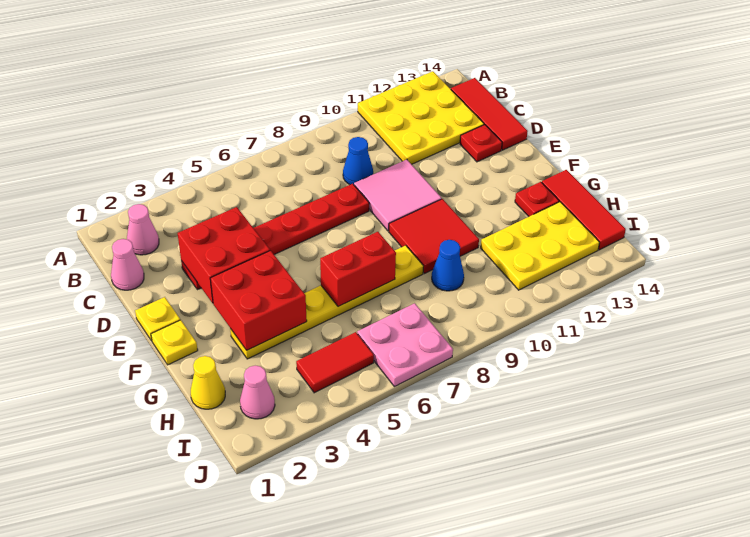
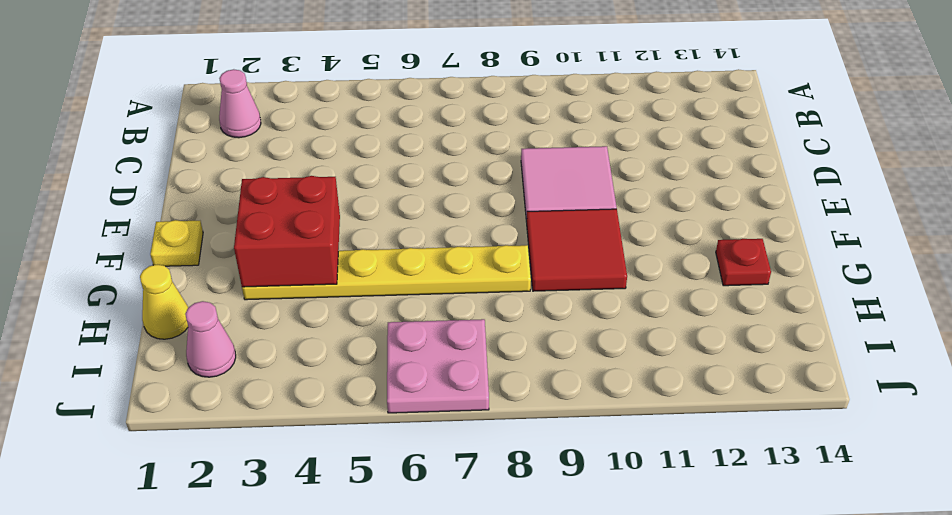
none -> yellow plate A11:C13 level 1
none -> red tile B14:D14 level 1
none -> pink cone C1 level 1

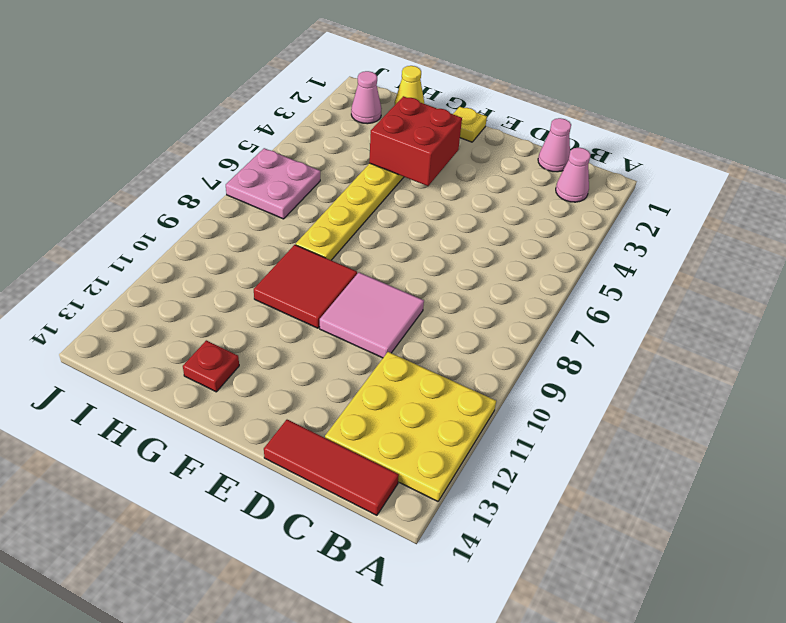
none -> blue cone C9 level 1
none -> red plate D3:D8 level 1
none -> red plate D13 level 1

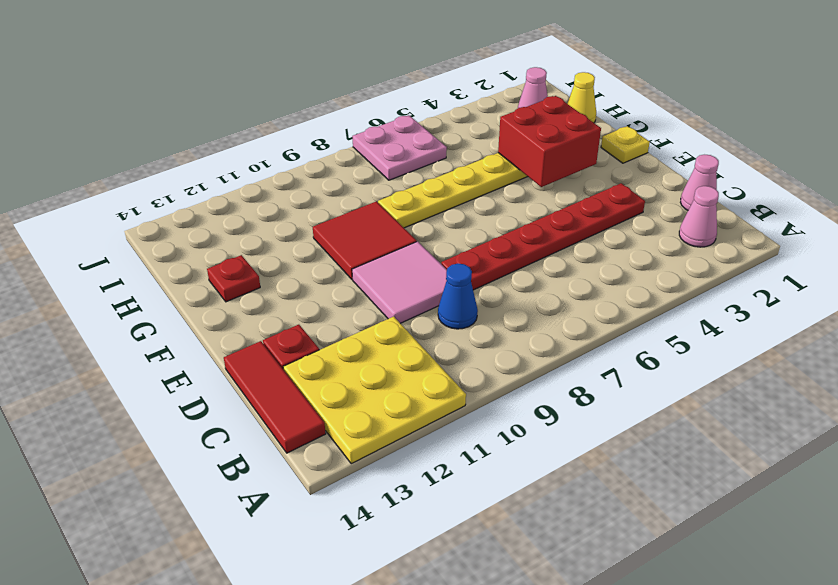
none -> yellow plate E1 level 1
none -> red tile G14:I14 level 1
none -> blue cone H9 level 1

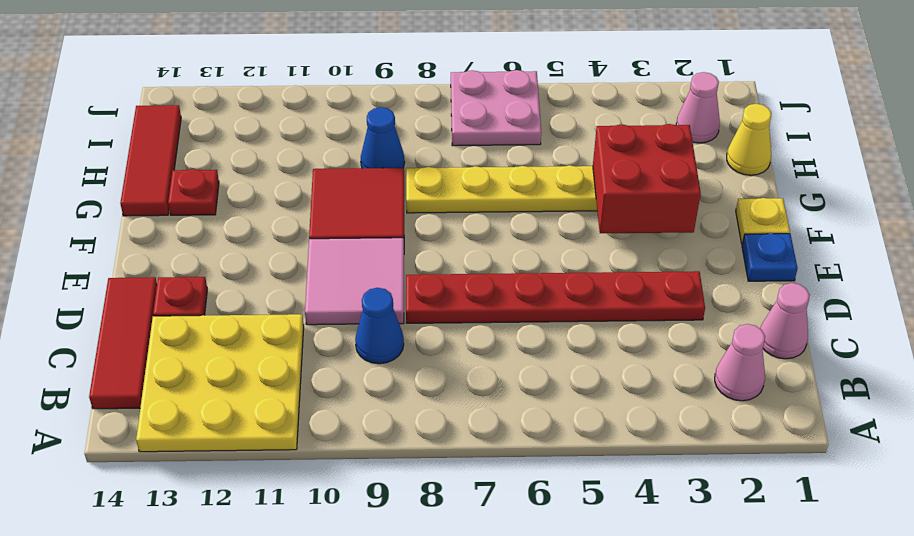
blue plate E1 level 1 -> yellow plate E1 level 1
none -> yellow plate H11:I13 level 1
none -> red tile I4:I5 level 1
none -> red brick D3:E4 level 2

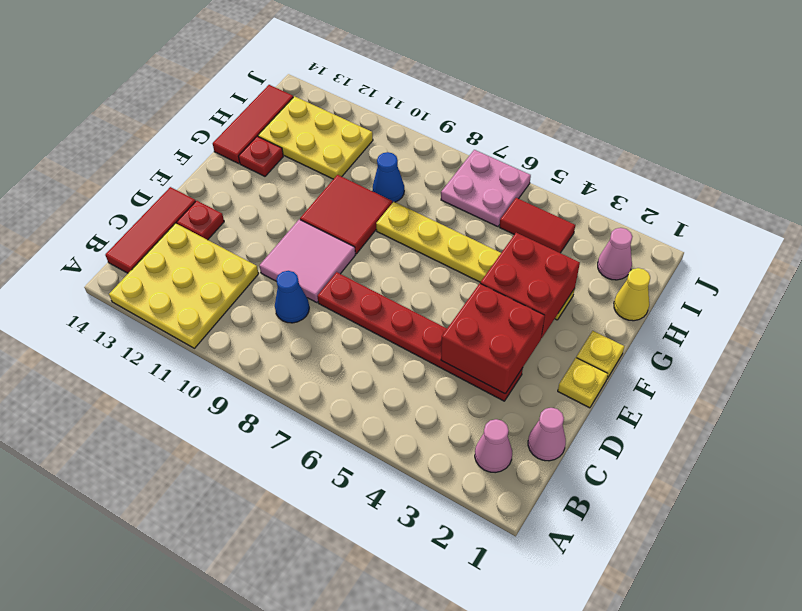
none -> red brick G6:G7 level 2

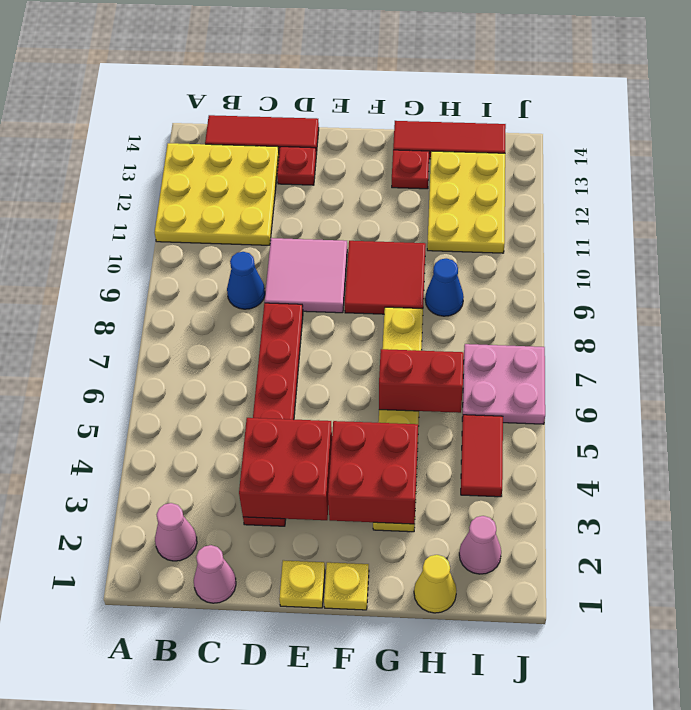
red brick G6:H6 level 2 -> red brick G6:G7 level 2

